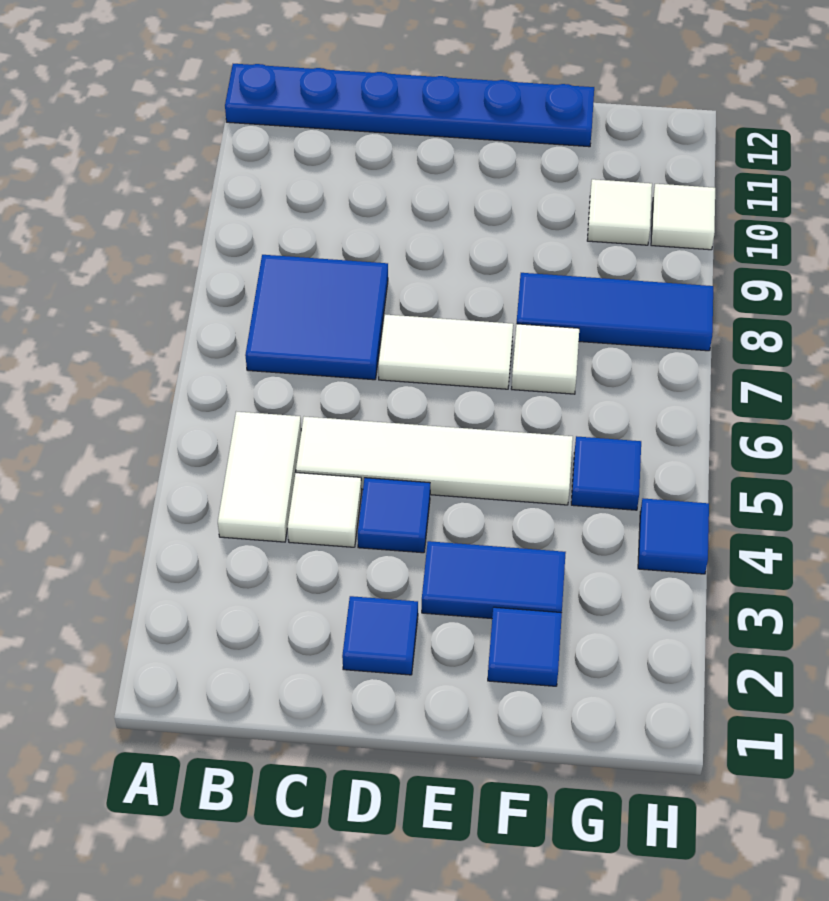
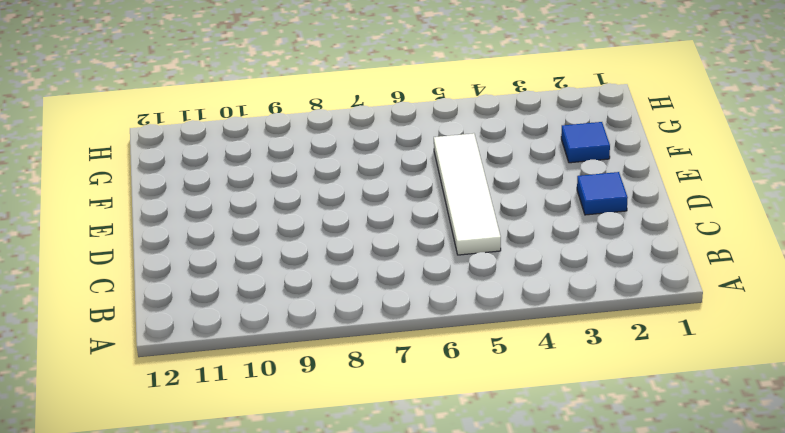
none -> blue plate A12:F12 level 1
none -> white tile B4:B5 level 1
none -> blue tile B7:C8 level 1

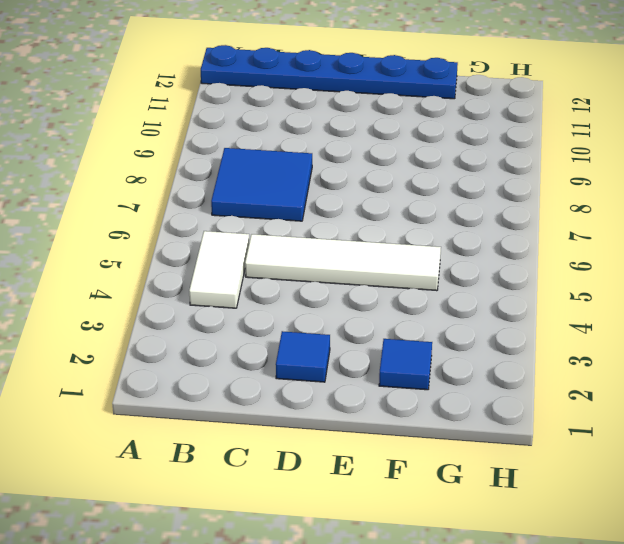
none -> white tile C4 level 1
none -> blue tile D4 level 1
none -> white tile D7:E7 level 1

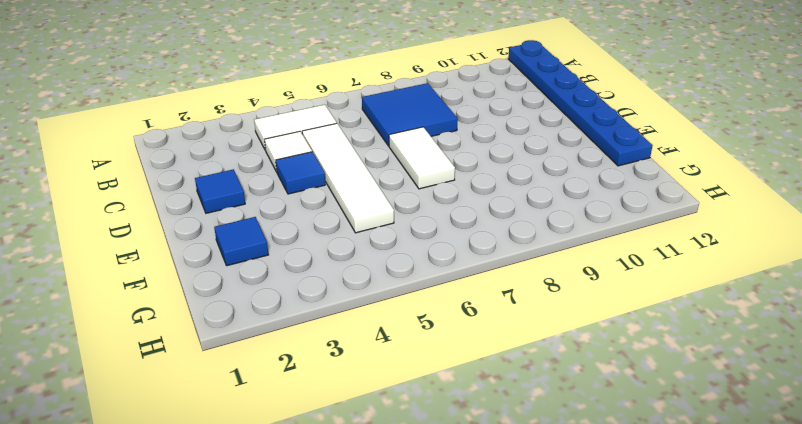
none -> blue tile E3:F3 level 1
none -> white tile F7 level 1
none -> blue tile F8:H8 level 1

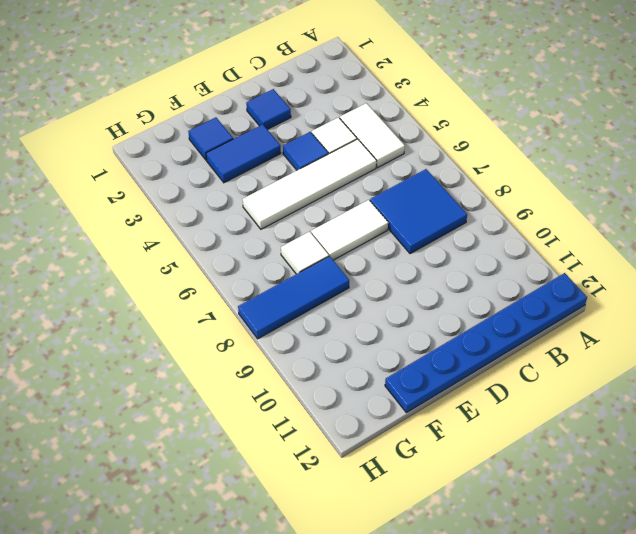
none -> blue tile G5 level 1
none -> white tile G10 level 1
none -> blue tile H4 level 1

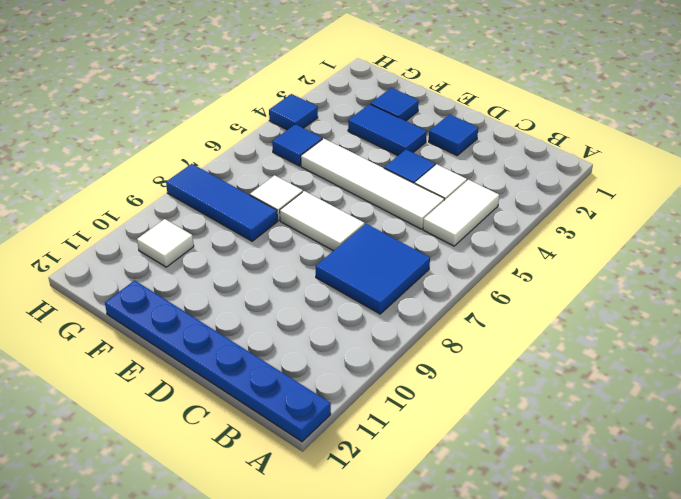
none -> white tile H10 level 1

